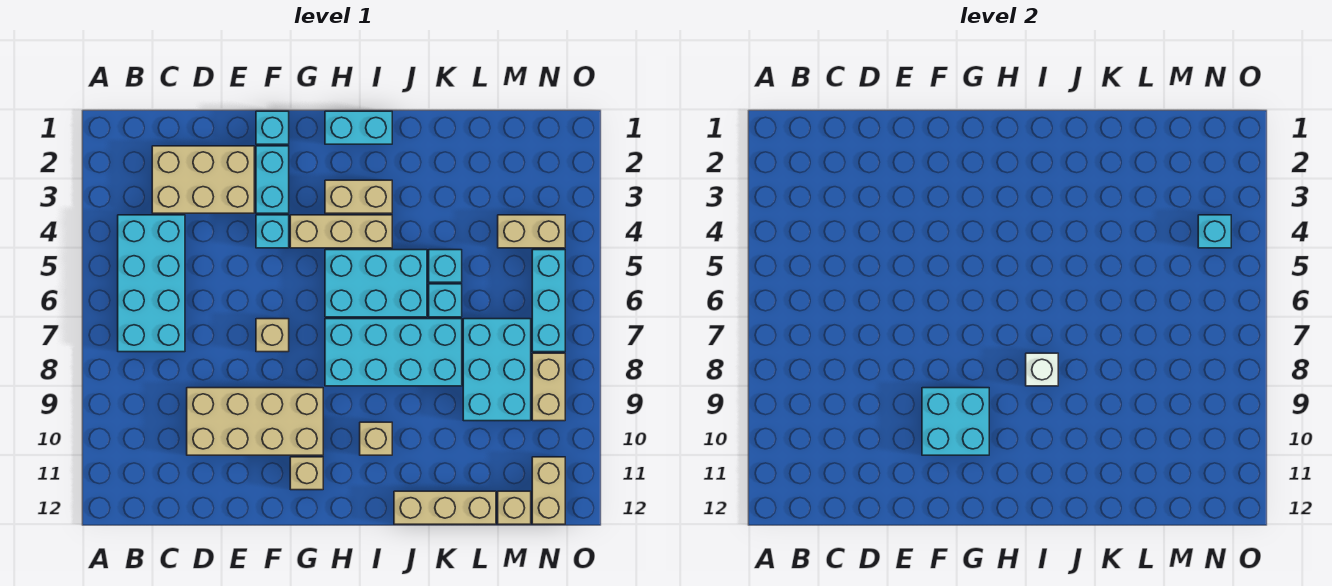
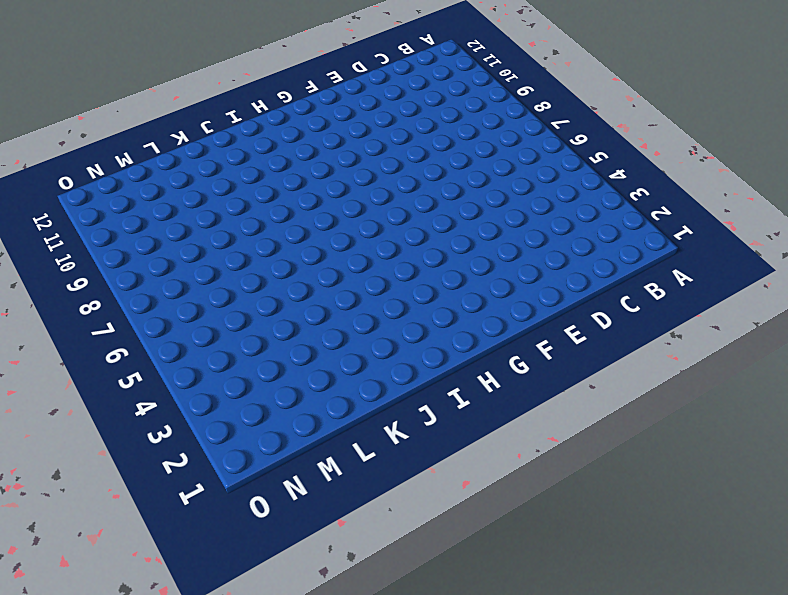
none -> cyan brick B4:C7 level 1
none -> tan brick C2:E3 level 1
none -> tan brick D9:G10 level 1

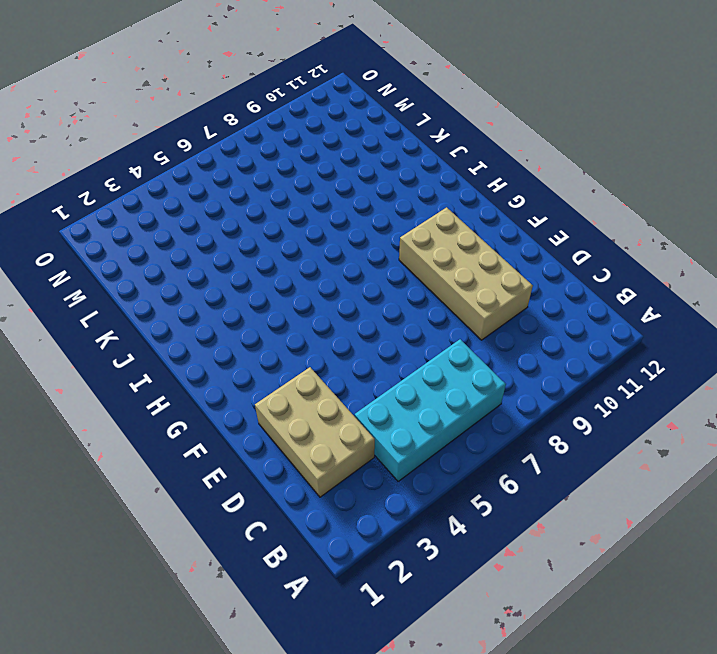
none -> cyan brick F1 level 1
none -> cyan brick F2:F3 level 1
none -> cyan brick F4 level 1

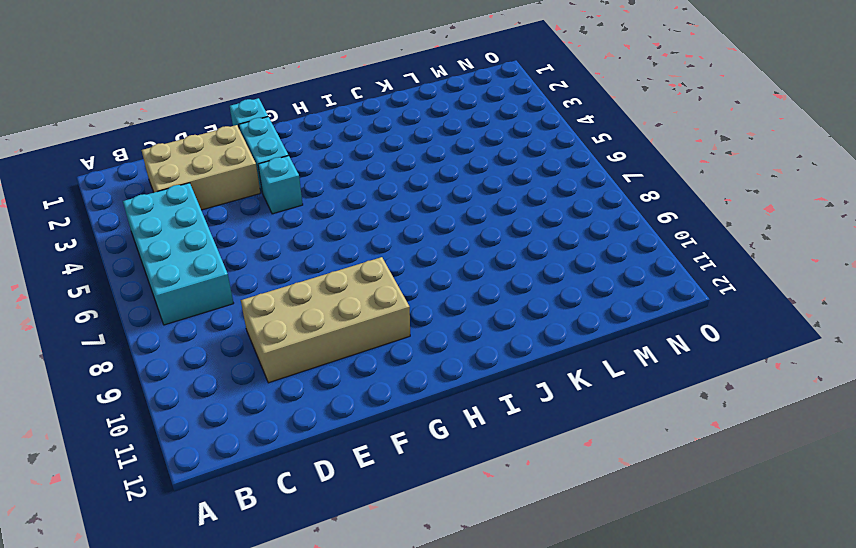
none -> tan brick F7 level 1
none -> tan brick G4:I4 level 1
none -> tan brick G11 level 1

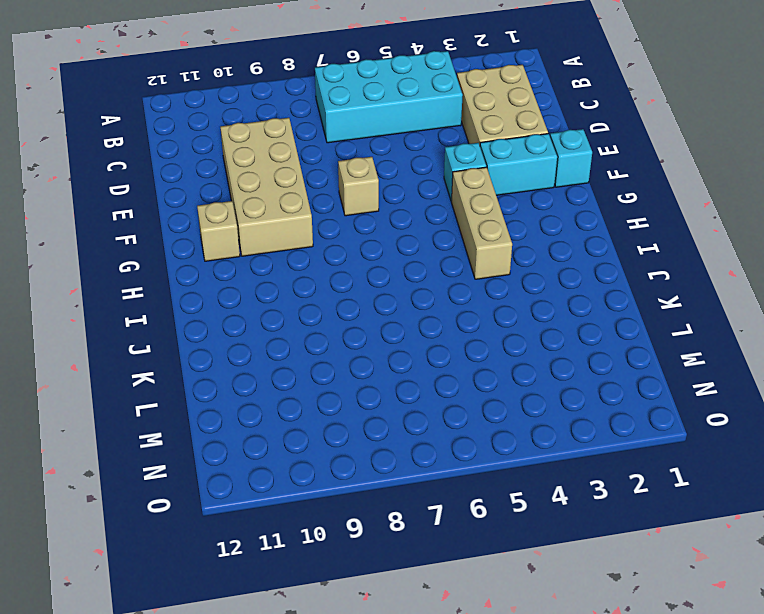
none -> cyan brick H1:I1 level 1
none -> tan brick H3:I3 level 1
none -> cyan brick H5:J6 level 1

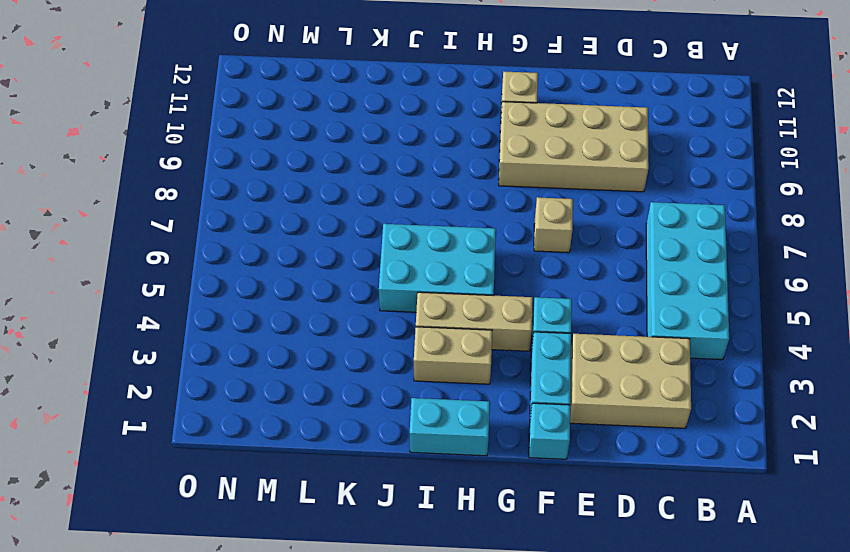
none -> cyan brick H7:K8 level 1
none -> tan brick I10 level 1
none -> tan brick J12:L12 level 1

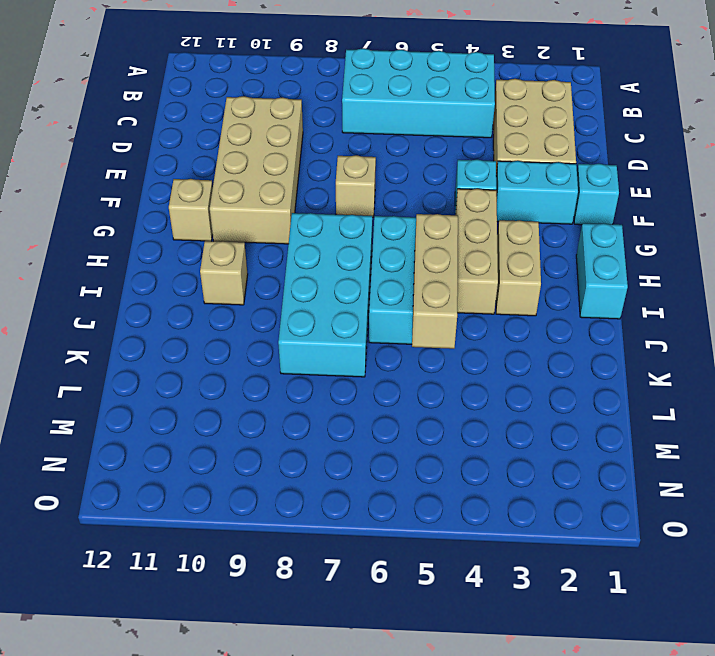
tan brick I5:K5 level 2 -> tan brick J12:L12 level 1
none -> cyan brick K5 level 1
none -> cyan brick K6 level 1
none -> cyan brick L7:M9 level 1

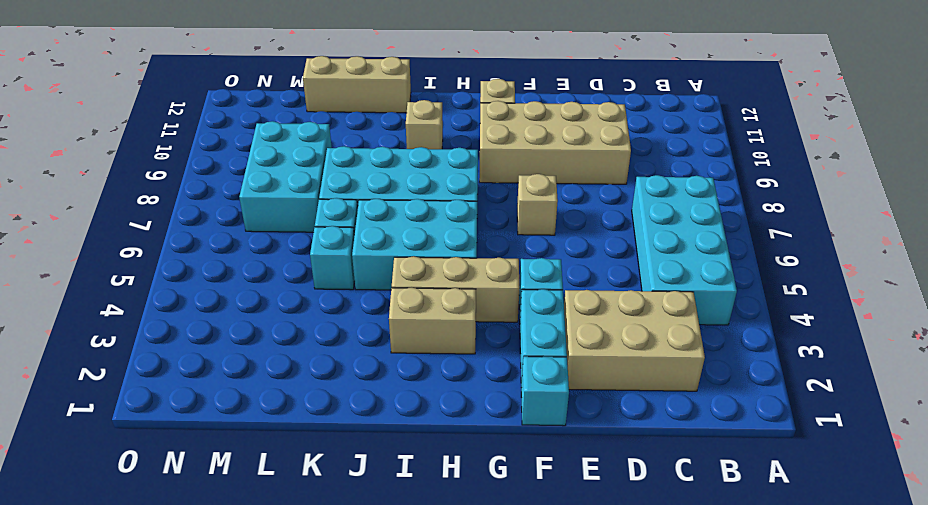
none -> cyan brick H1:I1 level 1
none -> tan brick M4:N4 level 1
none -> tan brick M12 level 1

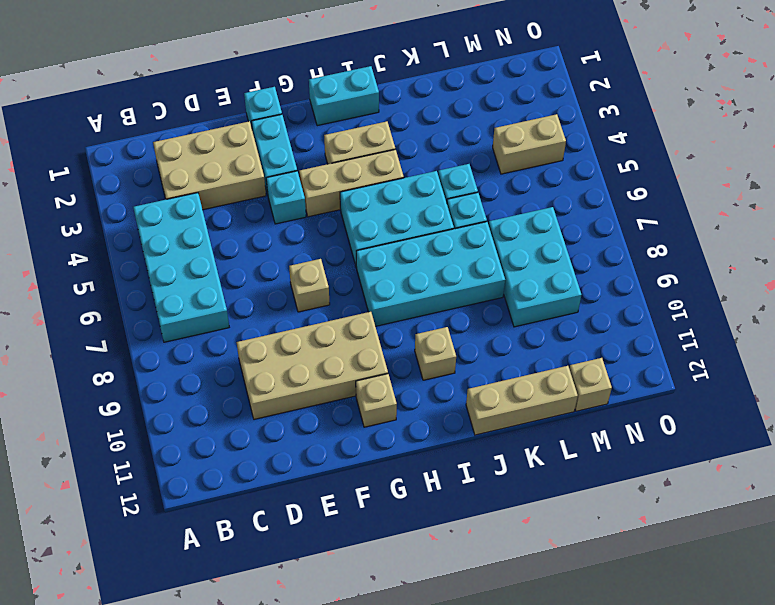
none -> cyan brick N5:N7 level 1
none -> tan brick N8:N9 level 1
none -> tan brick N11:N12 level 1

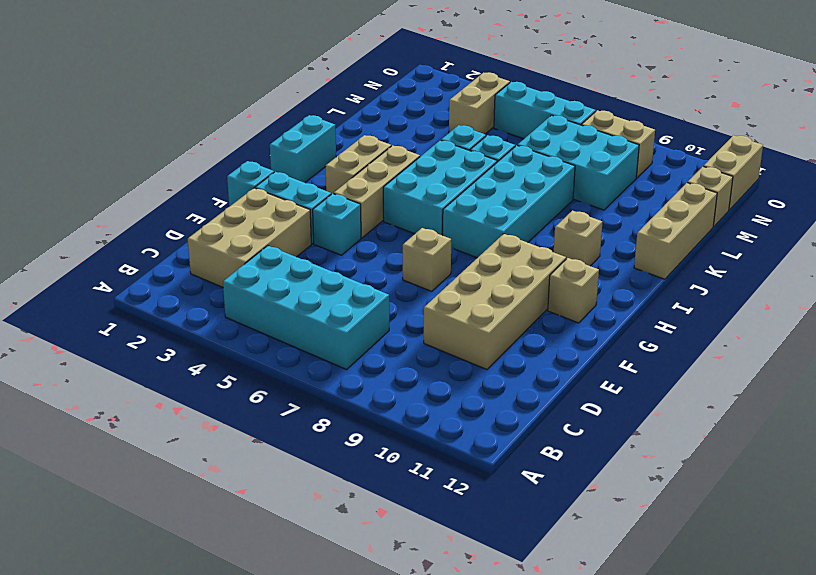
tan brick N12:O12 level 1 -> tan brick N11:N12 level 1
none -> cyan brick F9:G10 level 2
none -> white brick I8 level 2
none -> cyan brick N4 level 2

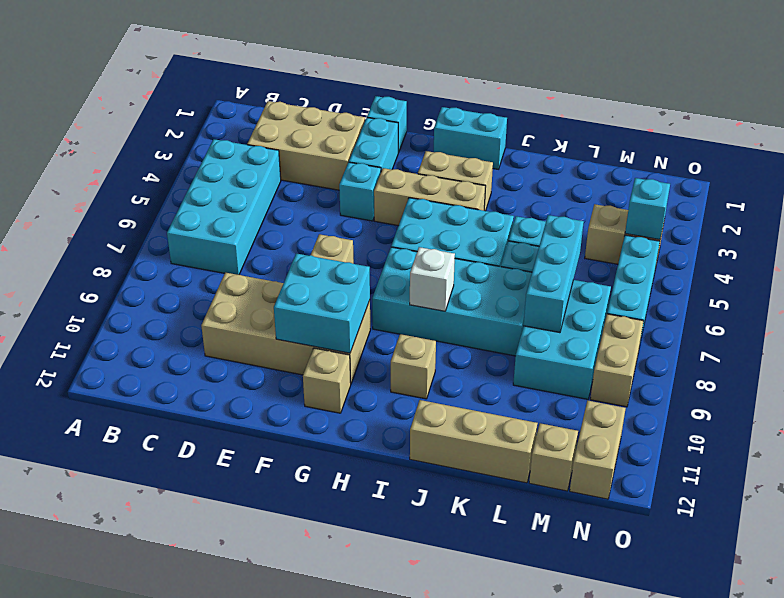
cyan brick L6:L8 level 2 -> none

